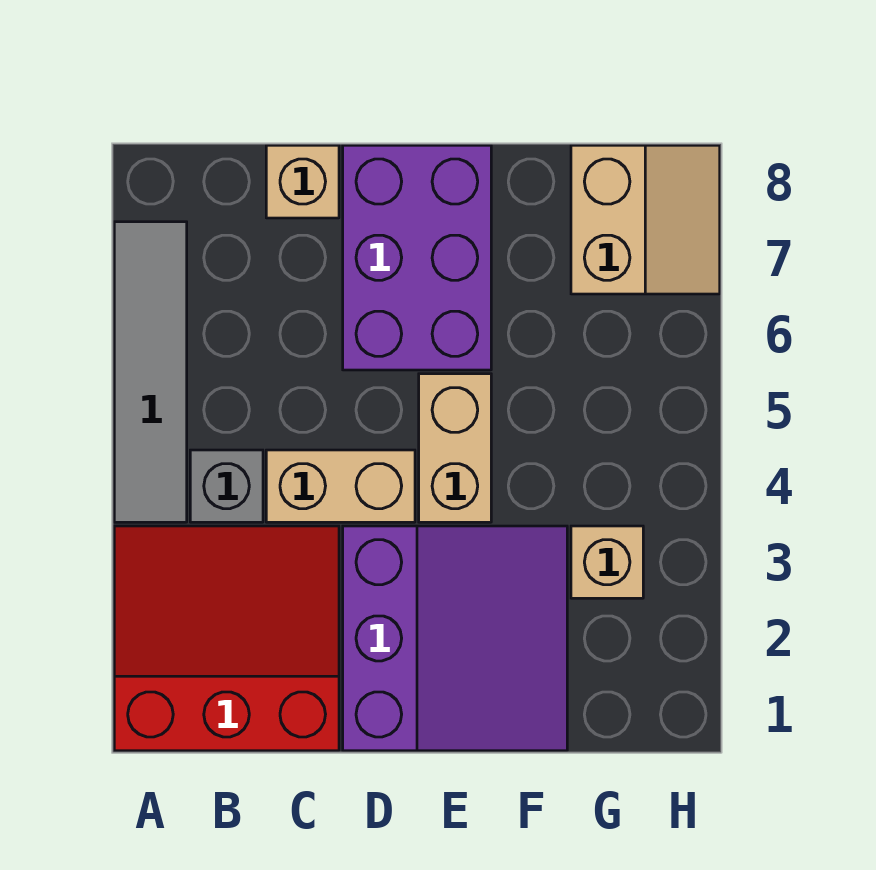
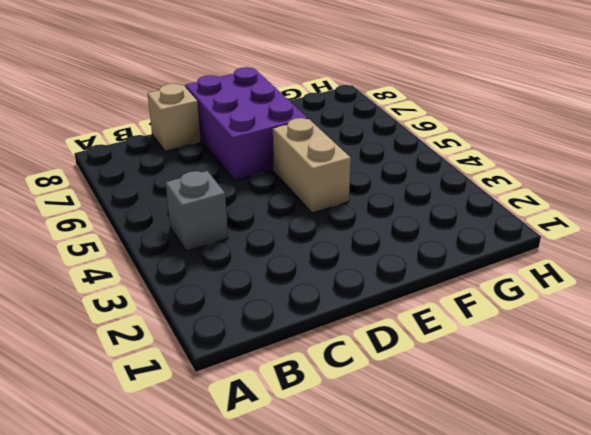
none -> red slope A1:C3 level 1 top 1
none -> grey tile A4:A7 level 1

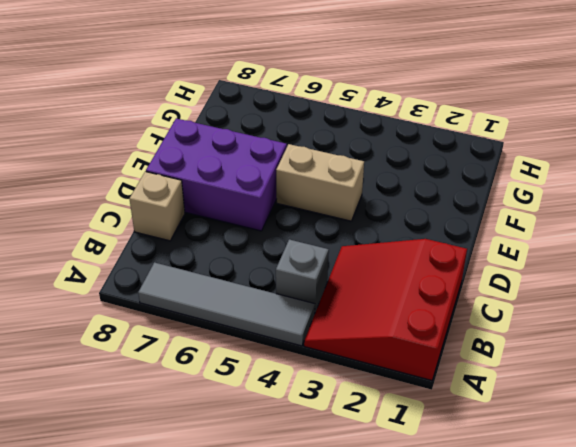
none -> tan brick C4:D4 level 1
none -> purple slope D1:F3 level 1 top D

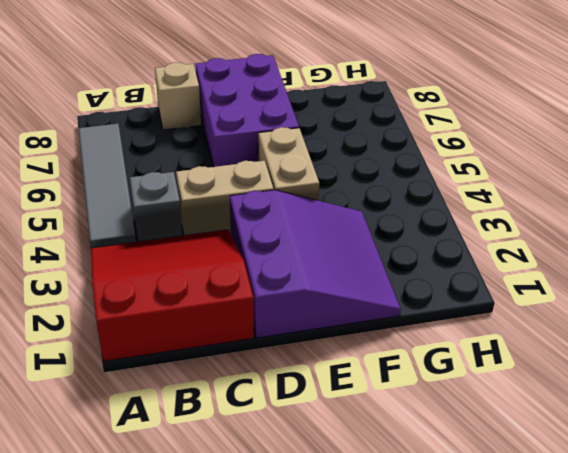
none -> tan brick G3 level 1
none -> tan slope G7:H8 level 1 top G

